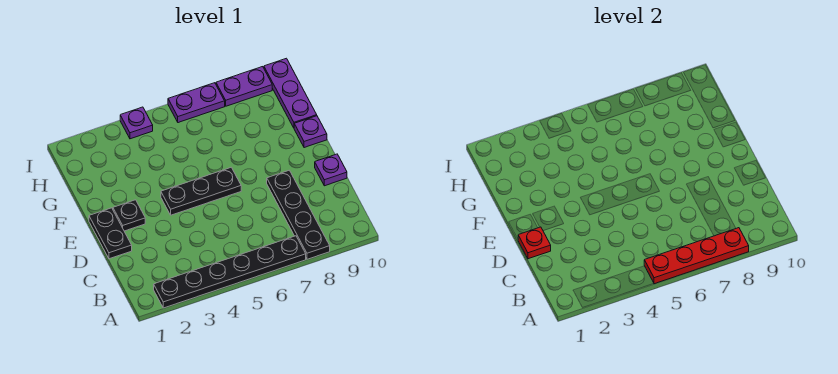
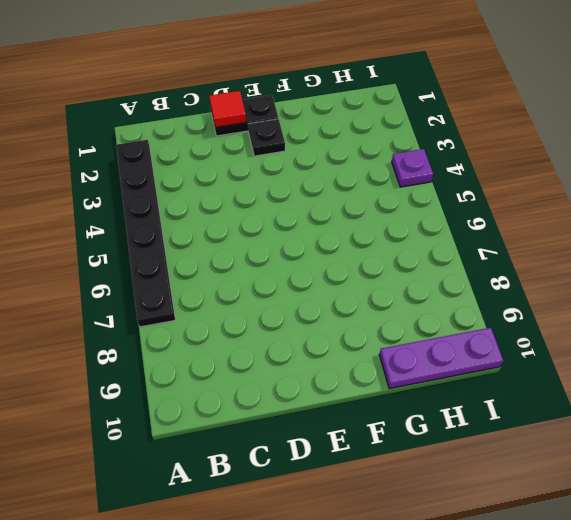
red tile D1 level 2 -> red plate D1 level 2
none -> black plate A8:D8 level 1
none -> purple plate D10 level 1
none -> black plate E4:E6 level 1

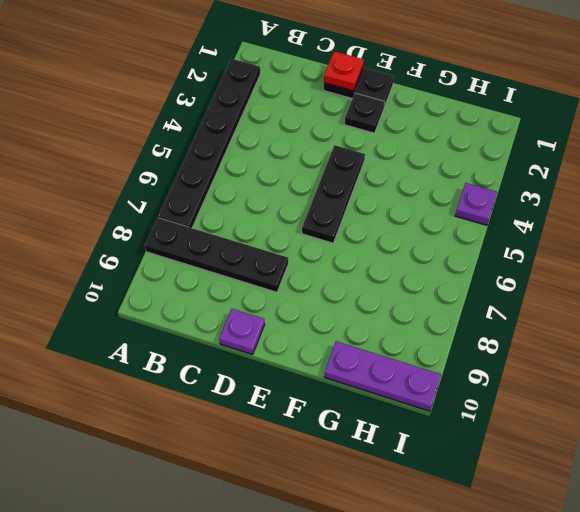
none -> purple plate F10 level 1
none -> purple plate I6:I7 level 1
none -> purple plate I8:I9 level 1

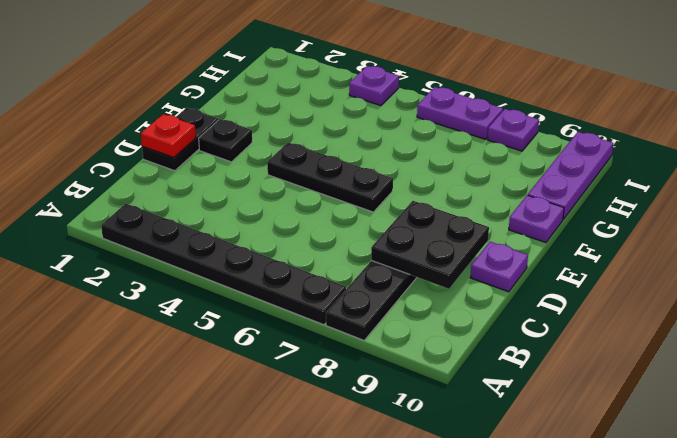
black plate C8:D9 level 2 -> none
purple plate I8 level 1 -> purple plate I8:I9 level 1
none -> red plate A5:A8 level 2

